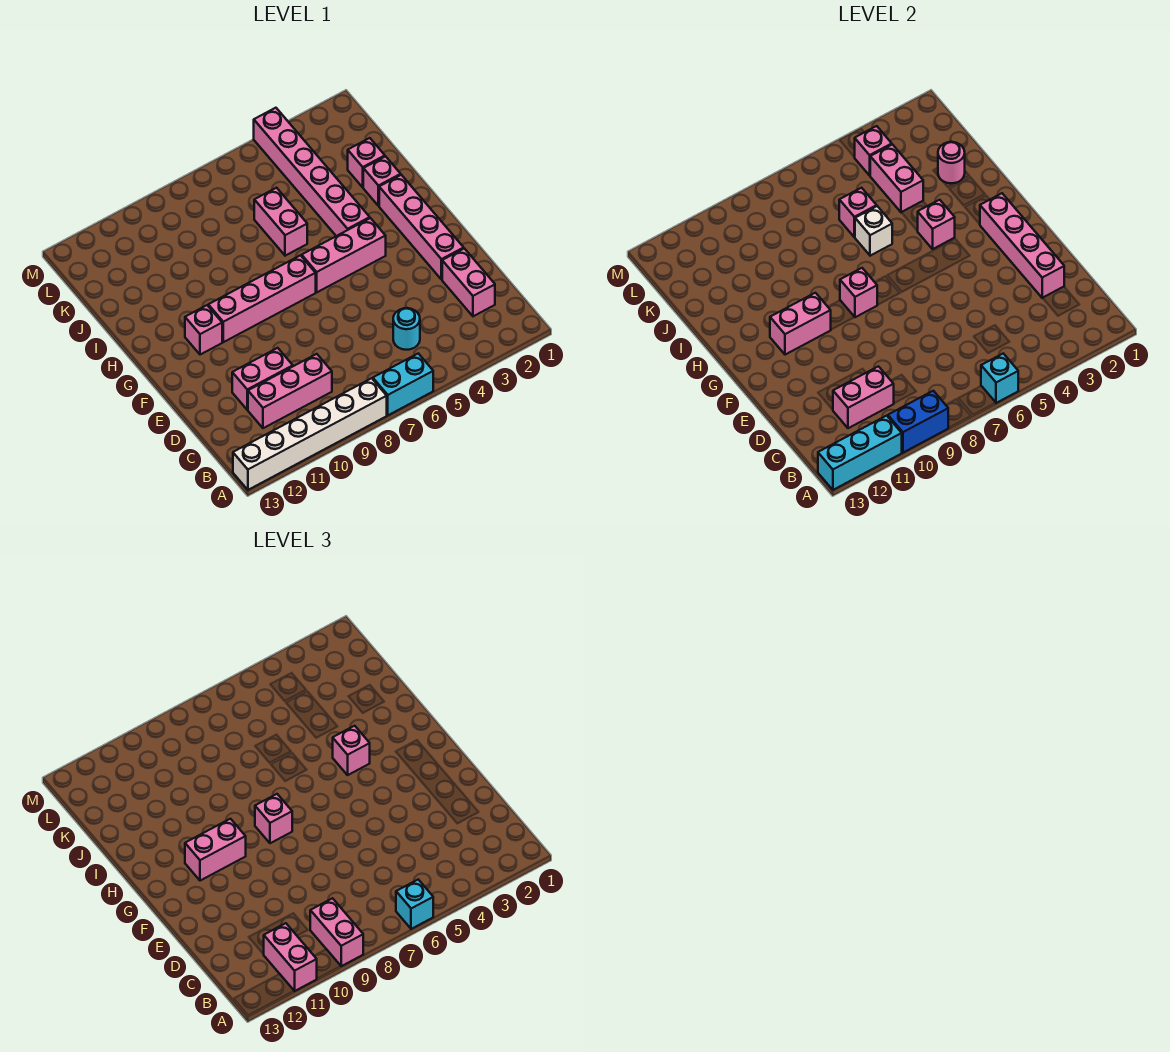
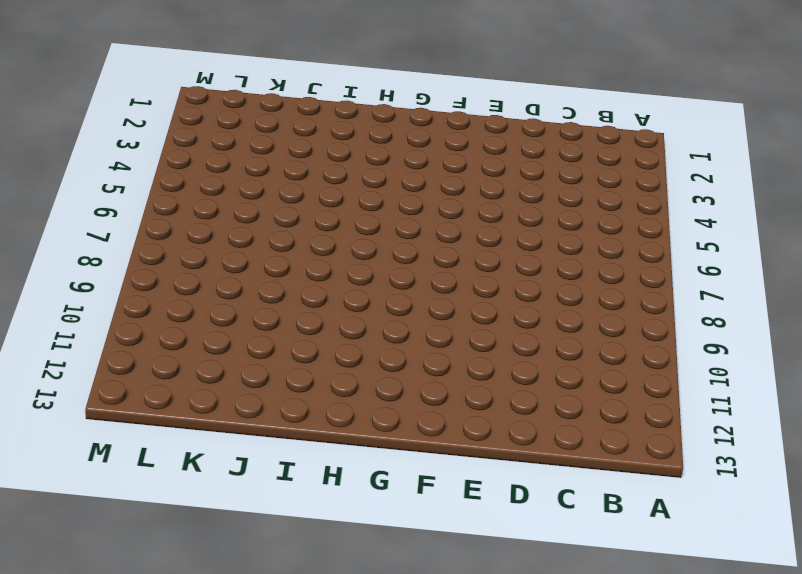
none -> cyan brick A6:A7 level 1
none -> white brick A8:A13 level 1
none -> pink brick C2:D2 level 1
none -> cyan round brick C5 level 1

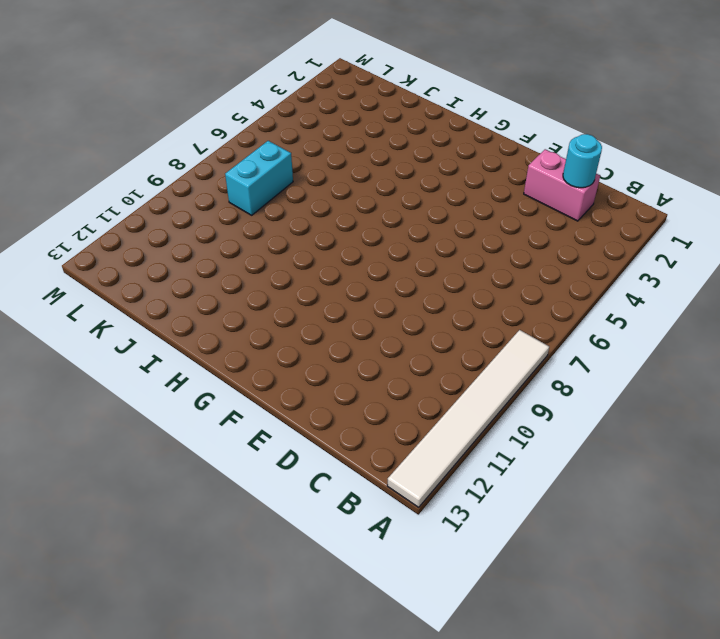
white tile A8:A13 level 1 -> white brick A8:A13 level 1
cyan round brick C2 level 2 -> cyan round brick C5 level 1
cyan brick K7:K8 level 1 -> cyan brick A6:A7 level 1
none -> pink brick C9:C11 level 1
none -> pink brick D10:D11 level 1
none -> pink brick E2:H2 level 1
none -> pink brick G4:G6 level 1

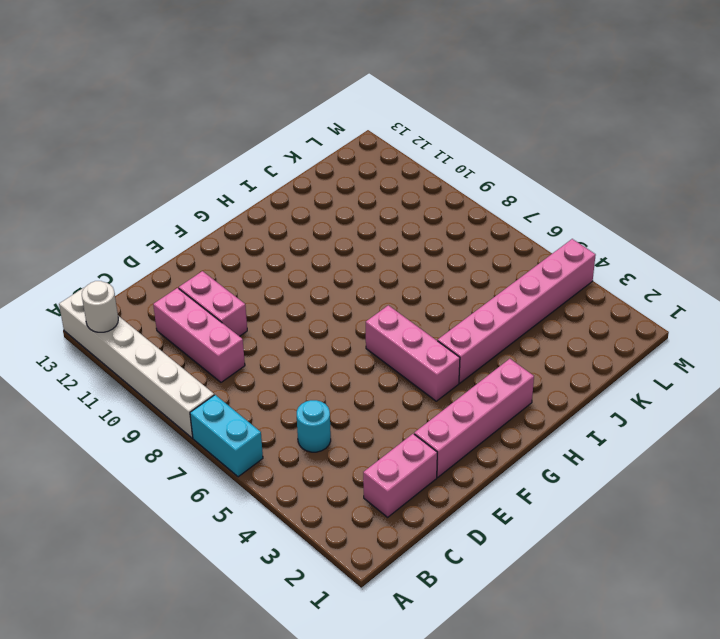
white round brick A12 level 2 -> cyan brick A11:A13 level 2
none -> pink brick G7:G10 level 1
none -> pink brick G11 level 1
none -> pink brick I2 level 1
none -> pink brick I6:J6 level 1

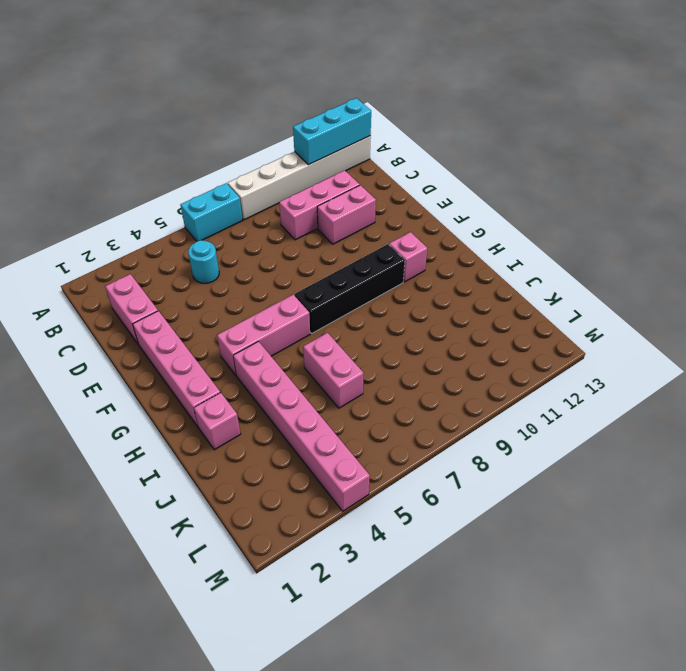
black brick G7:G10 level 1 -> pink brick G7:G10 level 1
none -> pink brick J2 level 1
none -> cyan brick A6 level 2
none -> blue brick A9:A10 level 2
none -> pink brick C10:C11 level 2

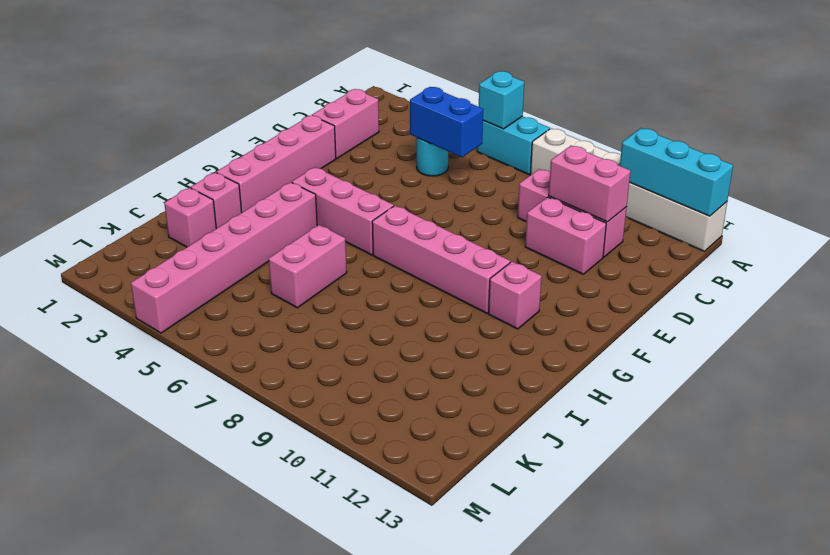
blue brick C5:C6 level 2 -> blue brick A9:A10 level 2
none -> pink brick D2:G2 level 2
none -> pink brick G8 level 2
none -> pink brick G10:G11 level 2
none -> pink brick H4 level 2

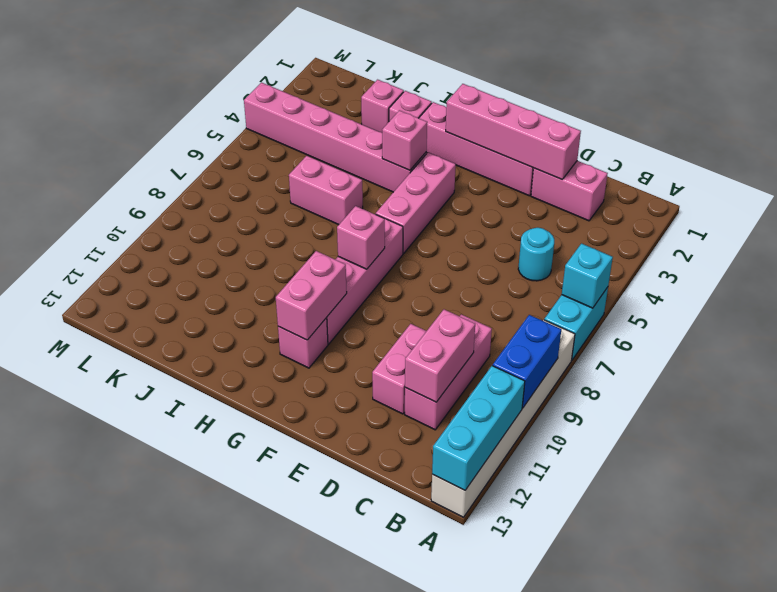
none -> white brick I6 level 2
none -> pink round brick J2 level 2
none -> pink brick J4:K4 level 2
none -> pink brick J6 level 2

